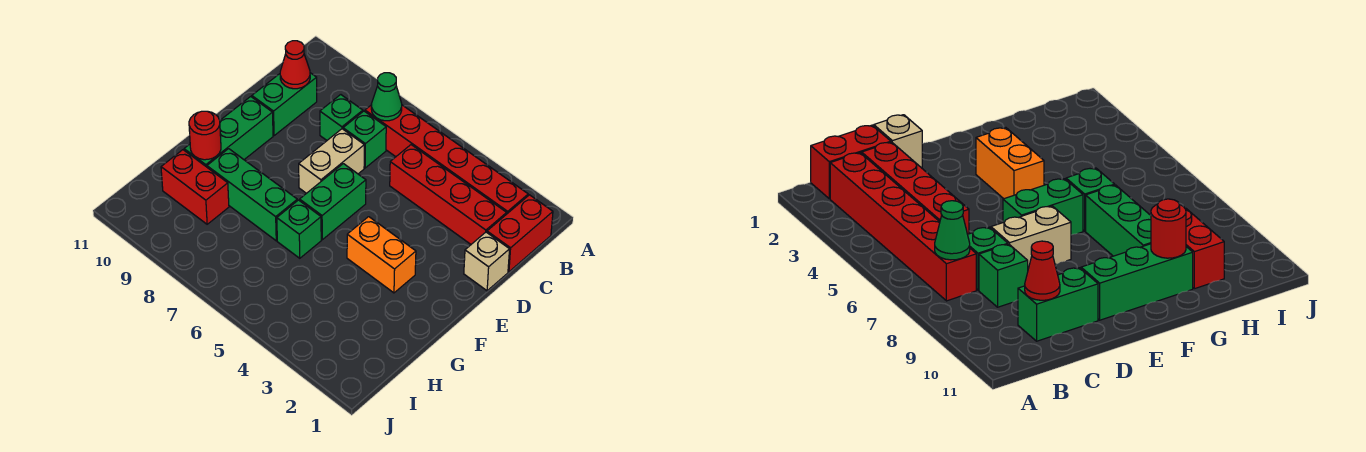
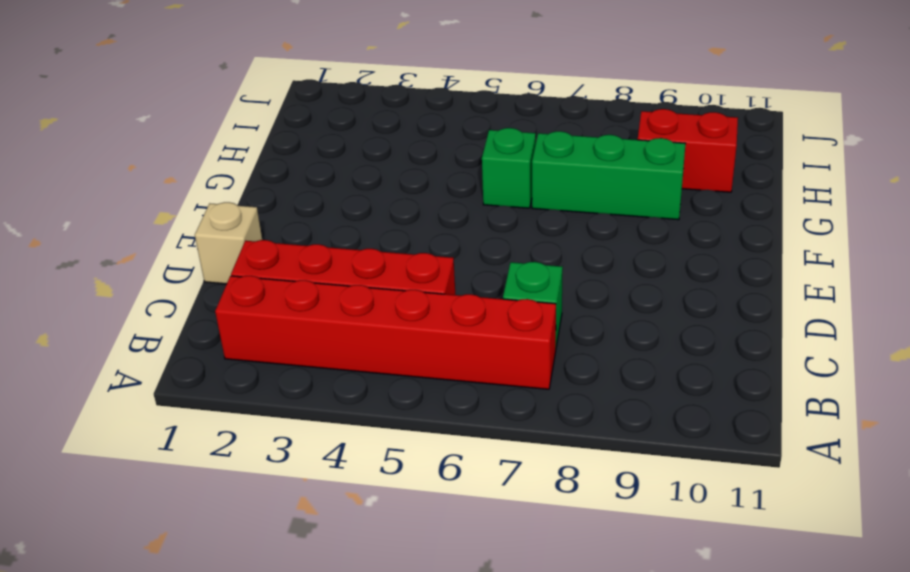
none -> red brick B1:C1 level 1
none -> green brick C8 level 1
none -> green brick C10:D10 level 1

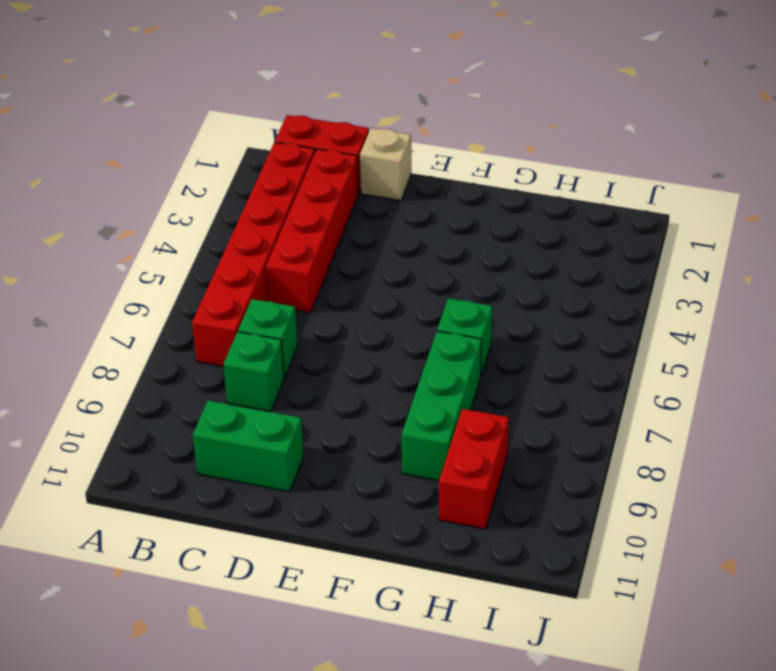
none -> tan brick D7:E7 level 1
none -> green brick E6:F6 level 1
none -> green brick E10:G10 level 1

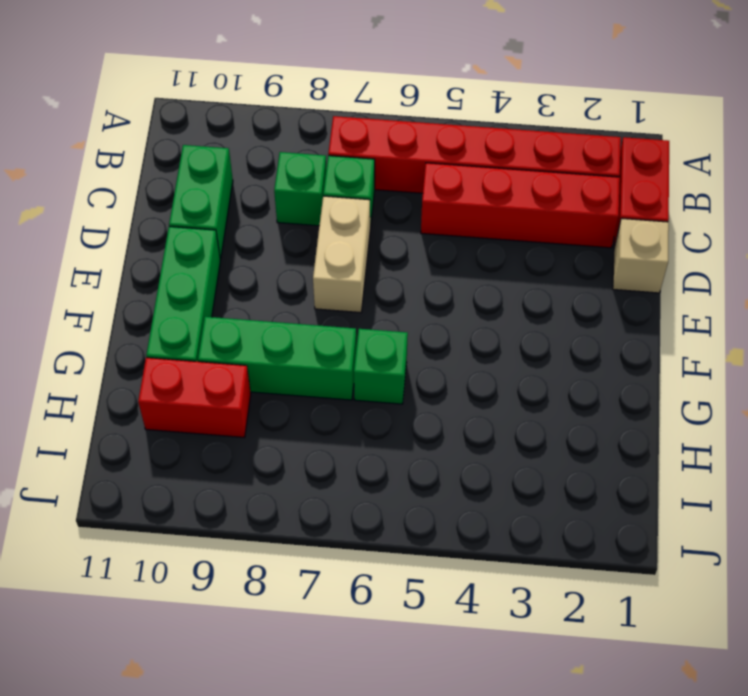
none -> green brick E6:F6 level 1
none -> orange brick F3:F4 level 1
none -> green cone B7 level 2

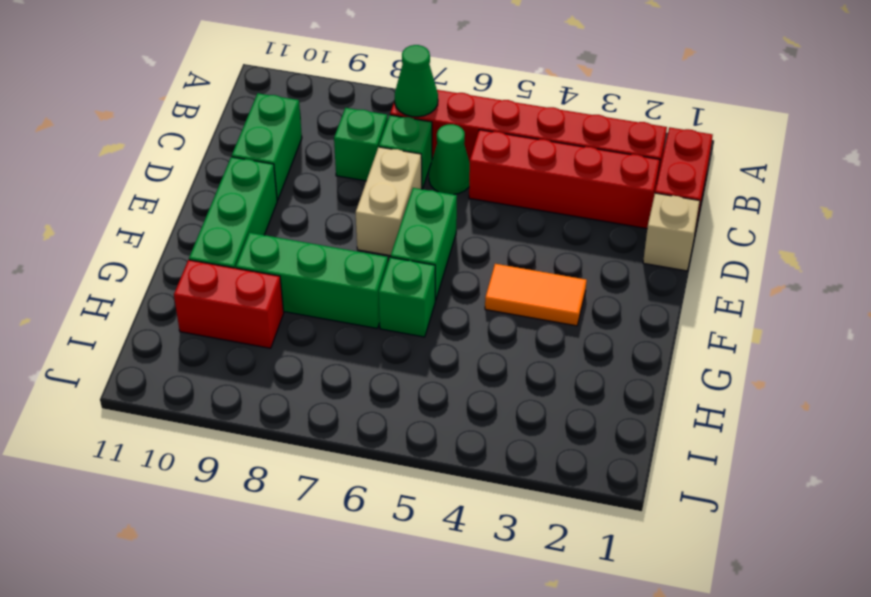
green cone C6 level 1 -> none
orange tile F3:F4 level 1 -> orange brick F3:F4 level 1
none -> red cone C10 level 2
none -> red round brick G10 level 2

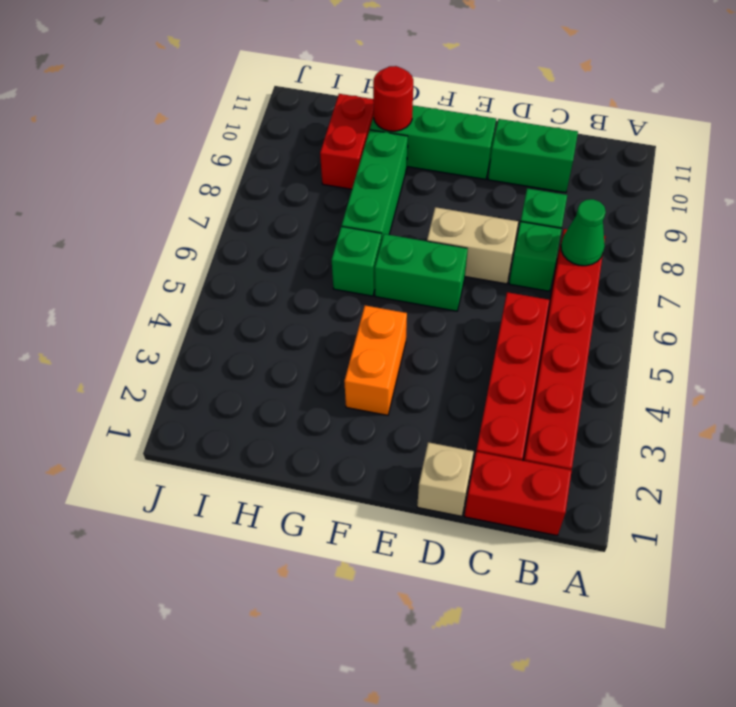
none -> red cone C10 level 2

